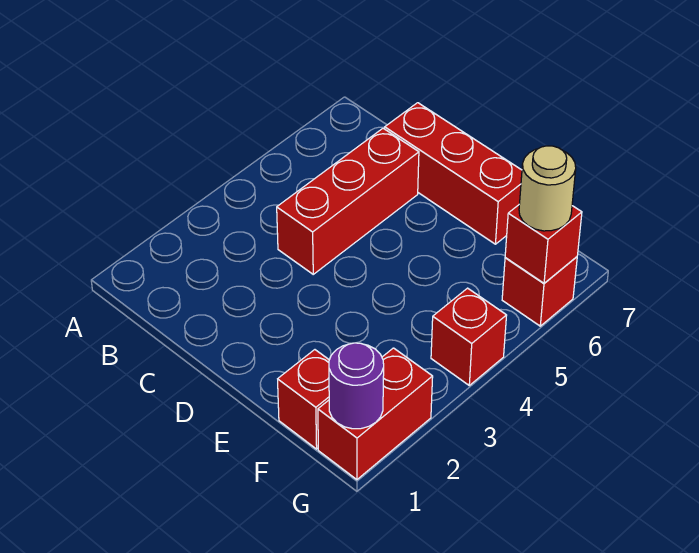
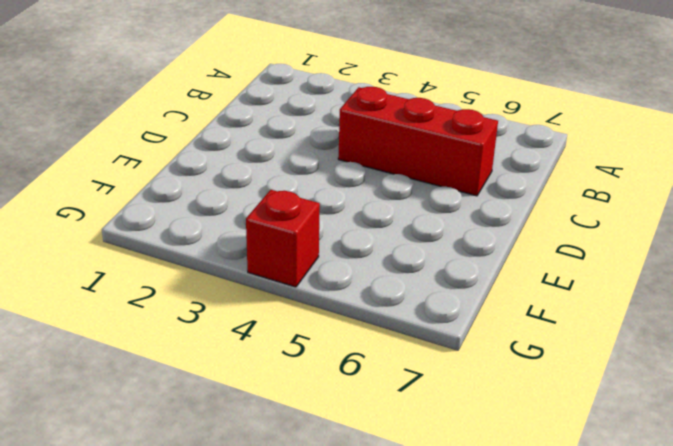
none -> red brick C7:E7 level 1
none -> red brick F1 level 1

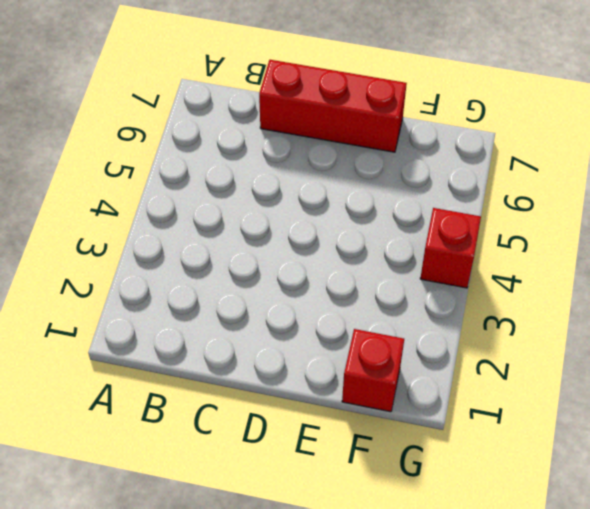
none -> red brick C4:C6 level 1
none -> red brick G1:G2 level 1

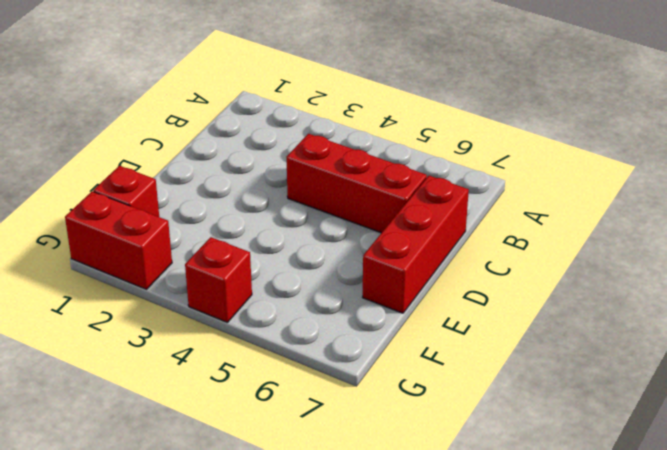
none -> red brick G6 level 1
none -> purple round brick G1 level 2

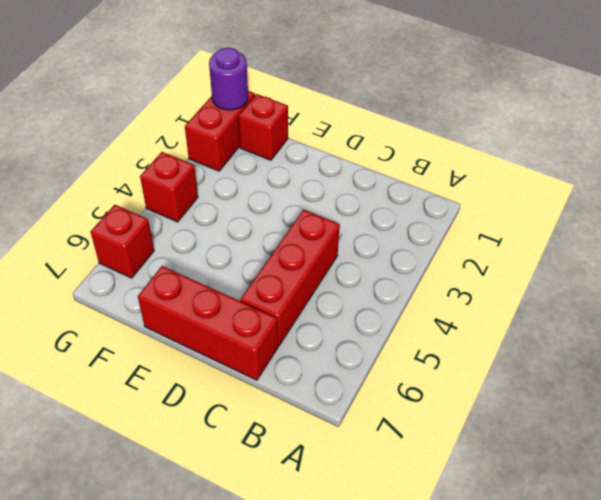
none -> red brick G6 level 2
none -> tan round brick G6 level 3

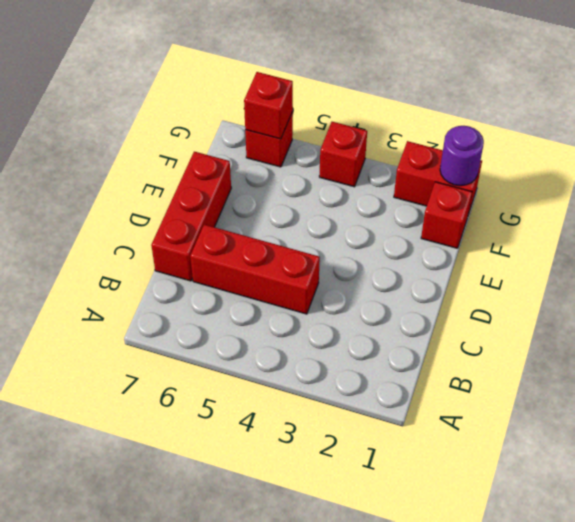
none -> tan round brick G6 level 3

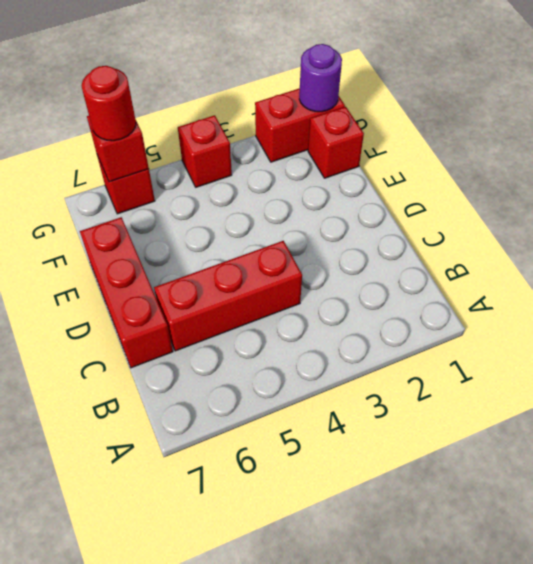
red round brick G6 level 3 -> tan round brick G6 level 3

